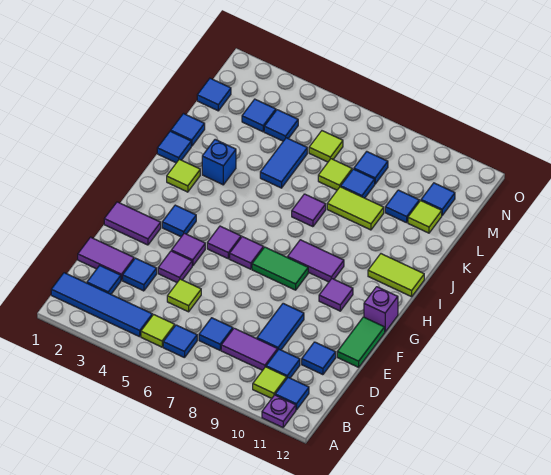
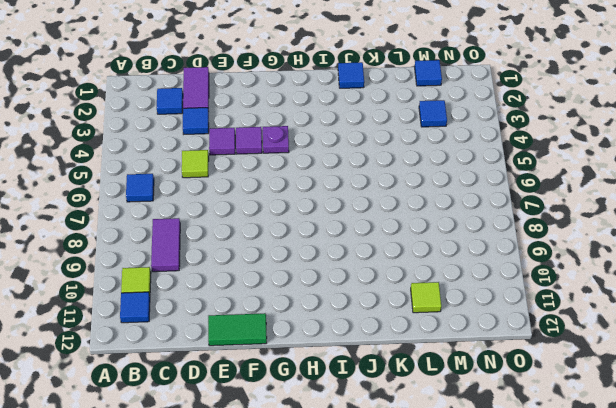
purple plate G4 level 1 -> purple plate A11 level 1
none -> blue tile B1:B4 level 1
none -> lime tile B5 level 1
none -> blue tile C7 level 1
none -> blue tile C10 level 1

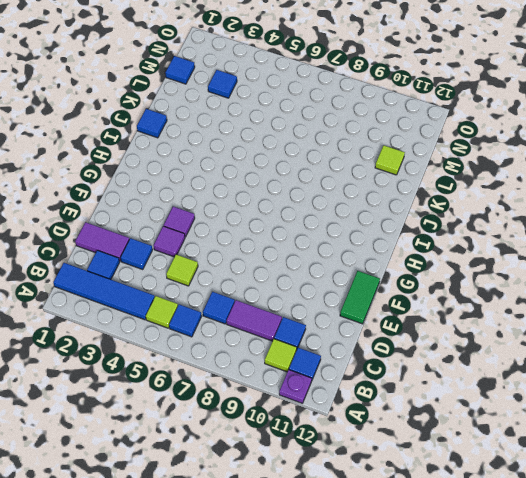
none -> blue tile D9:E9 level 1
none -> blue tile D11 level 1
none -> purple tile F1:F2 level 1
none -> blue tile G3 level 1

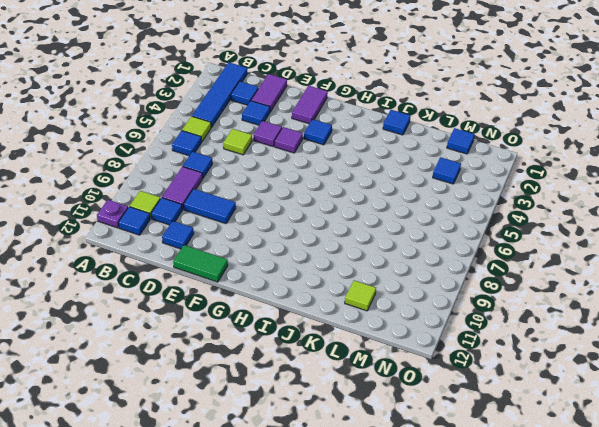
none -> purple tile G5 level 1
none -> purple tile G6 level 1
none -> green tile G7:G8 level 1
none -> purple tile G10 level 1

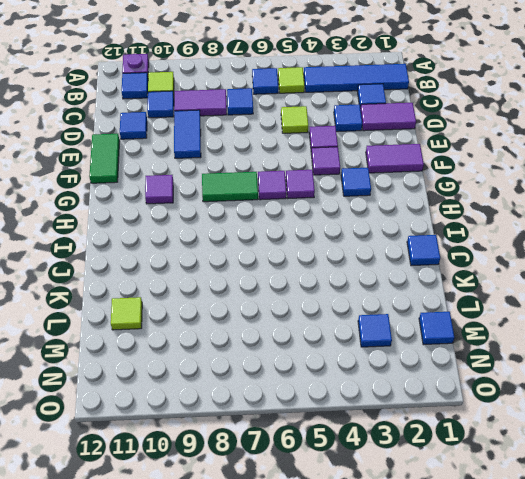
none -> purple brick G12 level 1
none -> purple tile H8:H9 level 1
none -> lime tile I2 level 1
none -> lime tile I11:I12 level 1

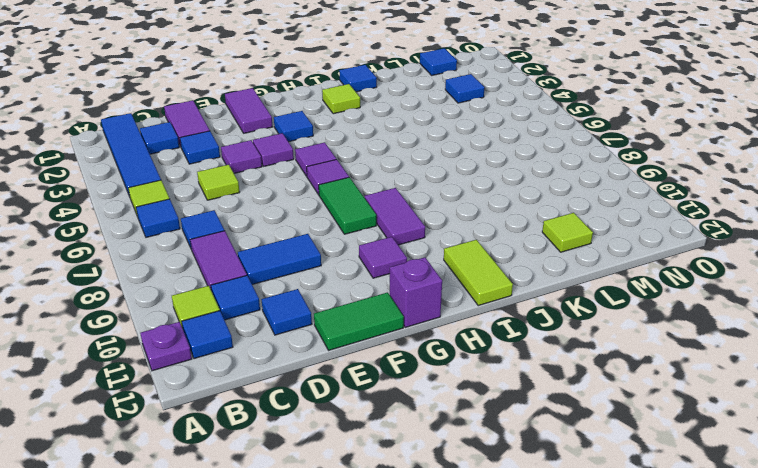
none -> blue brick J3 level 1
none -> purple tile J7 level 1
none -> blue tile K1 level 1
none -> blue tile K5:L5 level 1

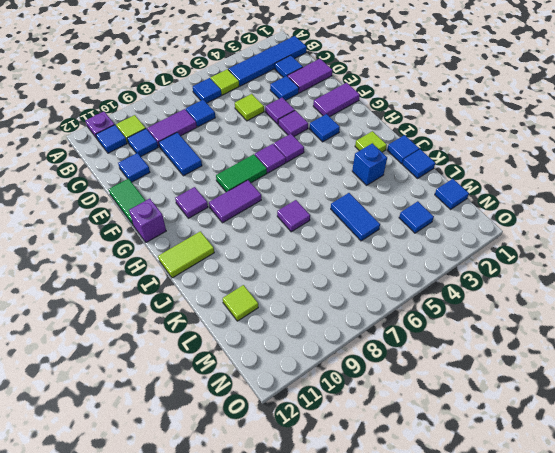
none -> lime tile K8:K9 level 1
none -> lime tile L7 level 1
none -> blue tile L8 level 1
none -> blue tile L10 level 1

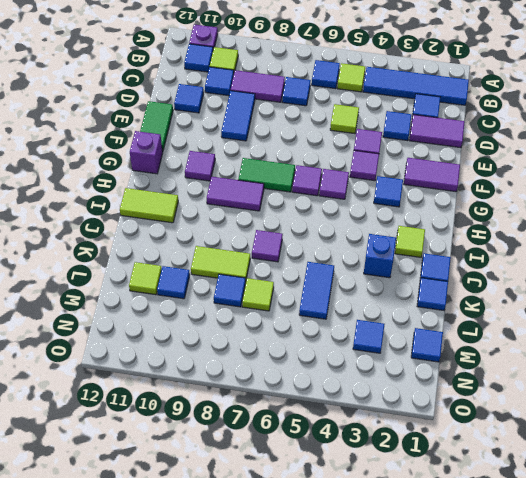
none -> blue tile M4 level 1
none -> lime tile M6 level 1
none -> blue tile M8 level 1
none -> blue tile M11 level 1

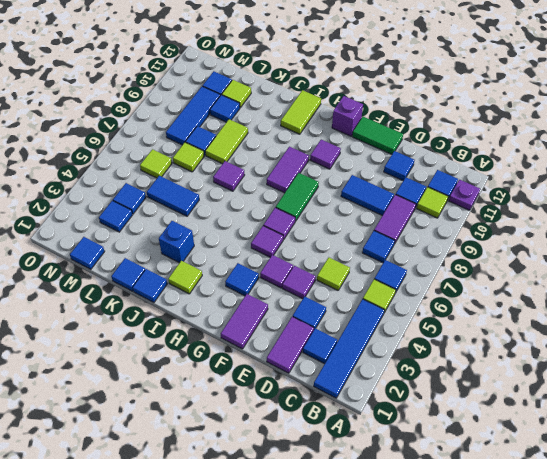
blue tile M8:M10 level 1 -> blue tile M8 level 1

